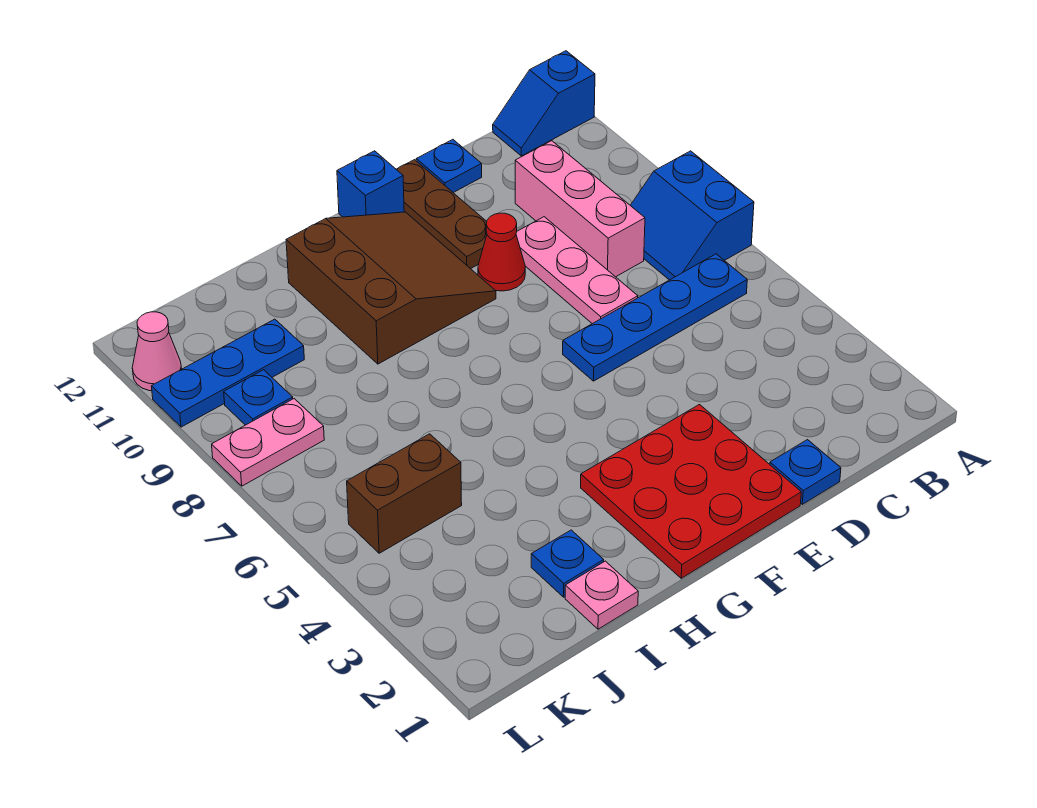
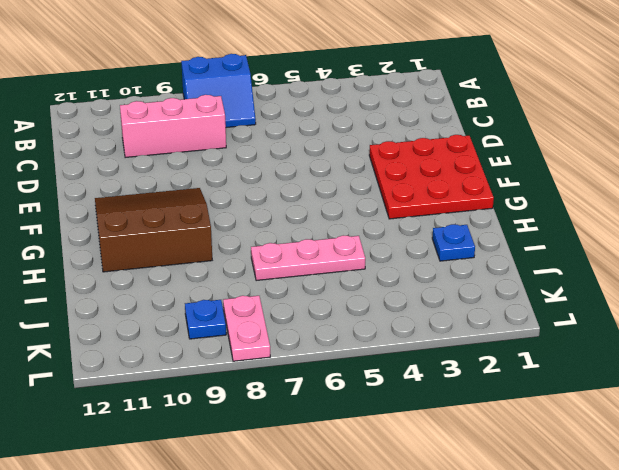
pink plate I5:I7 level 1 -> pink plate D7:D9 level 1
none -> blue slope A12:B12 level 1 top A
none -> blue plate B6:E6 level 1
none -> blue plate D1 level 1

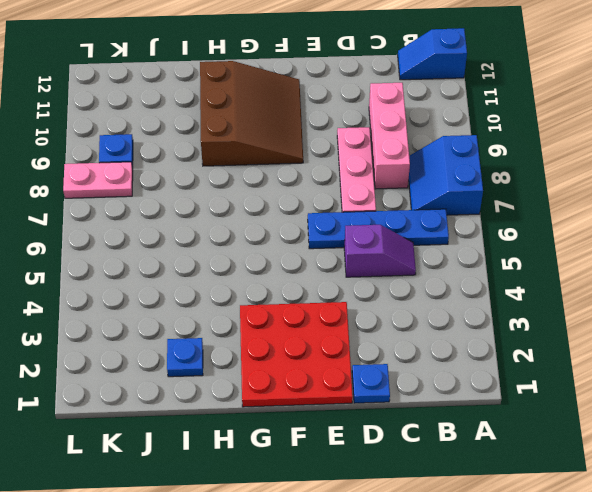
purple slope C5:D5 level 1 top D -> none
none -> blue plate D12 level 1
none -> red cone E9 level 1
none -> brown plate E10:E12 level 1

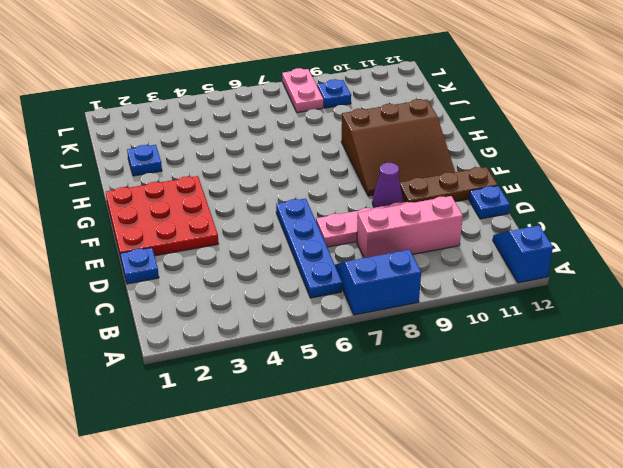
purple cone E9 level 1 -> red cone E9 level 1
none -> blue brick F12 level 1
none -> pink plate I1 level 1
none -> brown brick J5:K5 level 1

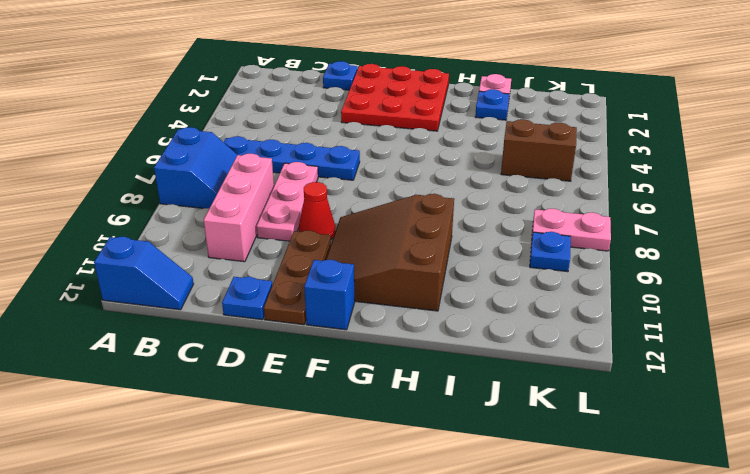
none -> blue plate J10:L10 level 1
none -> pink cone L11 level 1

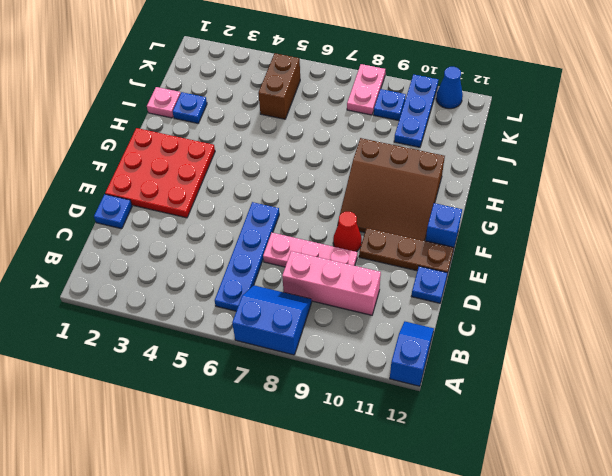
blue cone L11 level 1 -> pink cone L11 level 1

